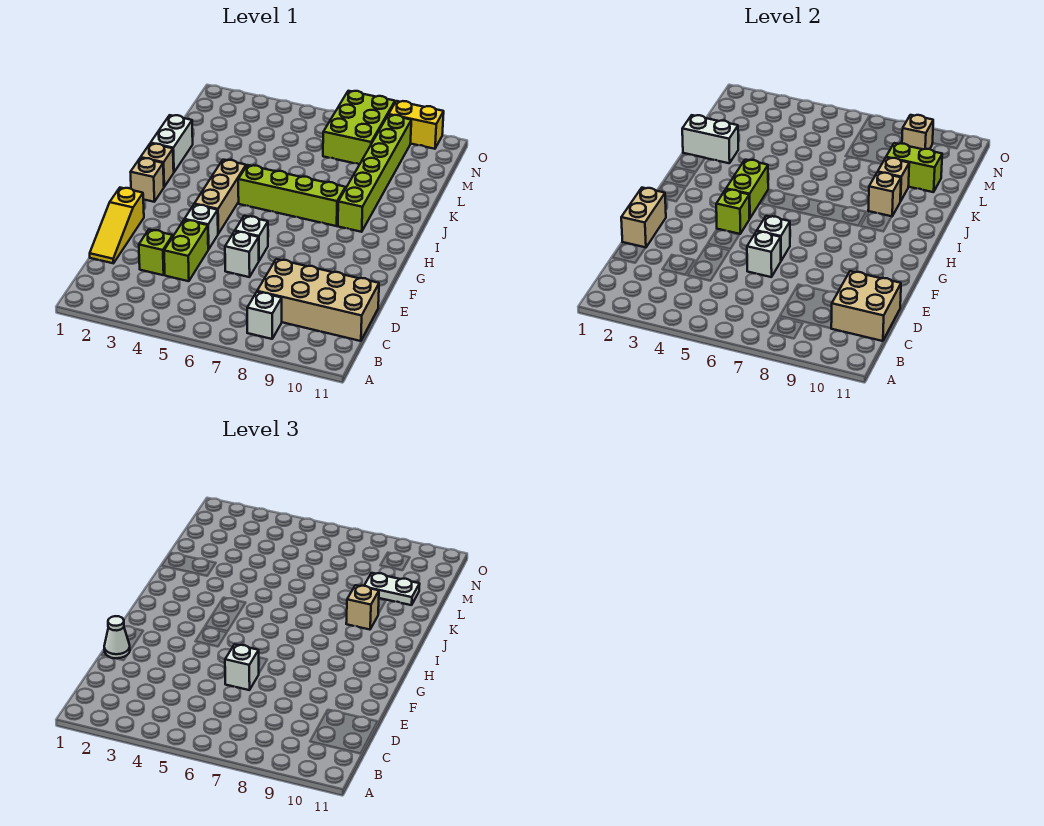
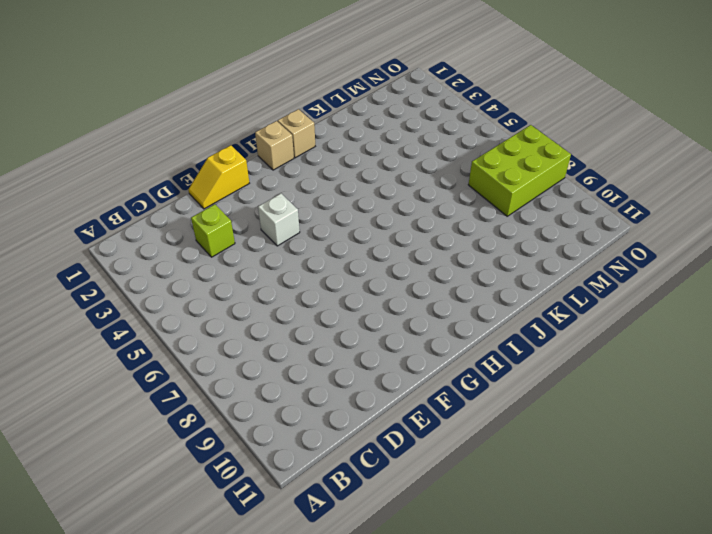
yellow slope E1:F1 level 1 top F -> yellow slope D1:F1 level 1 top F
none -> white brick B8 level 1
none -> tan brick C8:D11 level 1
none -> lime brick D4:E4 level 1
none -> white brick E6 level 1

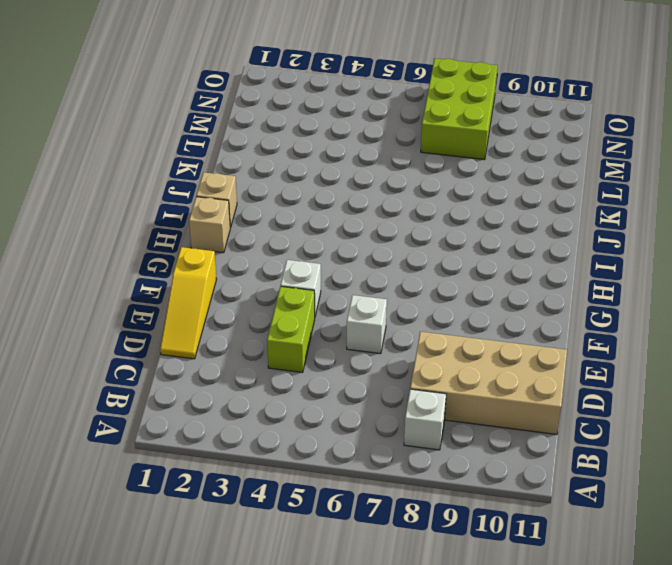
none -> lime brick D3 level 1
none -> white brick F6 level 1
none -> tan brick G4:I4 level 1
none -> lime brick I5:I8 level 1

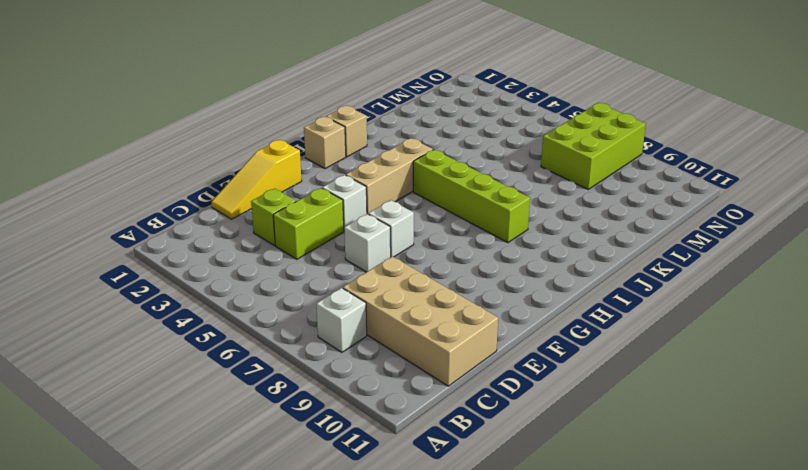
none -> lime brick I9:N9 level 1
none -> white brick J1:K1 level 1
none -> yellow brick O9:O10 level 1
none -> tan brick C10:D11 level 2

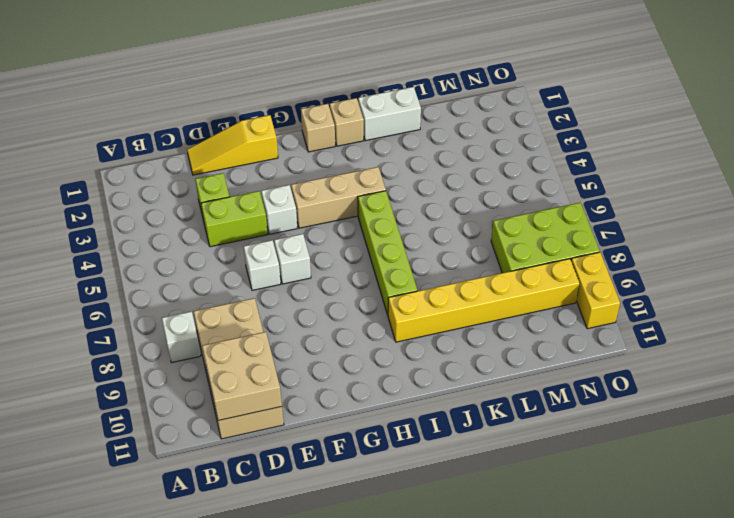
yellow brick I9:N9 level 1 -> lime brick I9:N9 level 1
none -> tan brick E1:F1 level 2
none -> white brick E6 level 2
none -> white brick F6 level 2
none -> lime brick G4 level 2

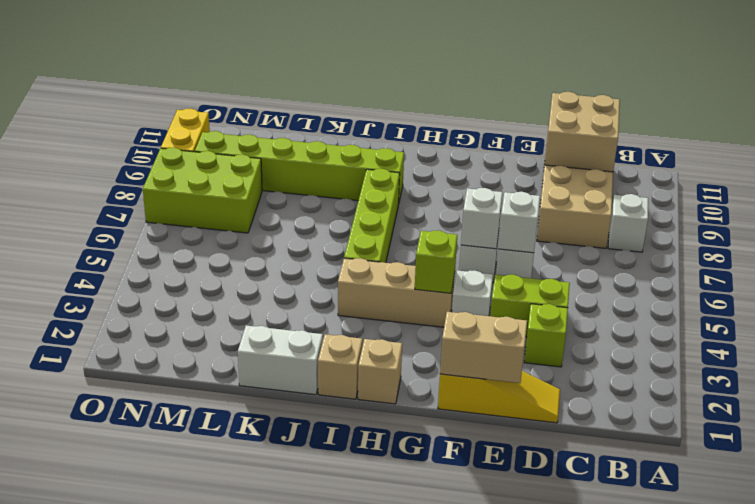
none -> lime brick H4:I4 level 2
none -> tan brick J9 level 2
none -> white brick K1:K2 level 2
none -> tan brick K9 level 2

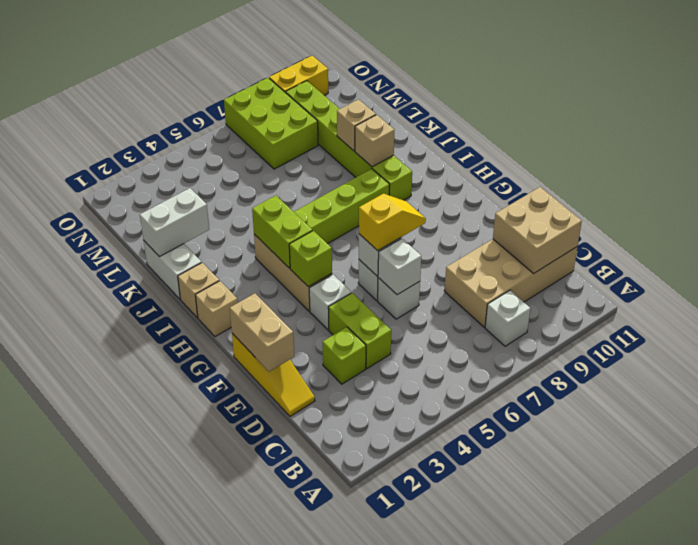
yellow slope F6:F7 level 3 top 6 -> none
none -> lime brick L9:L10 level 2
none -> tan brick N9 level 2
none -> white cone E1 level 3
none -> white brick E6 level 3

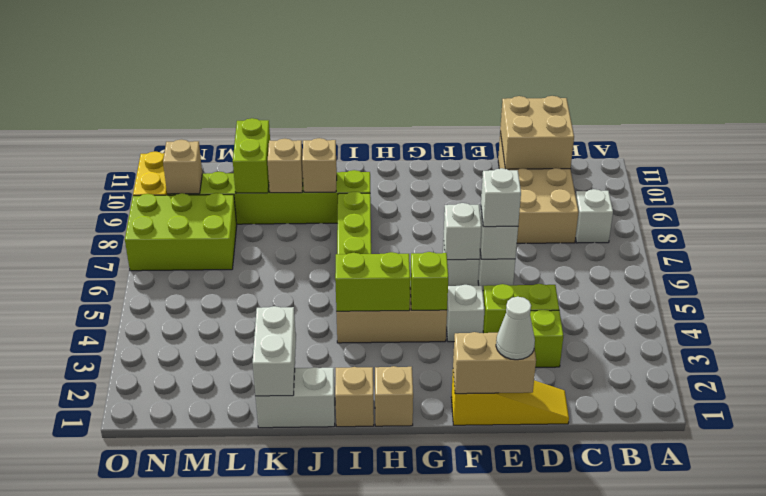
none -> tan brick J9 level 3
none -> white plate L9:L10 level 3

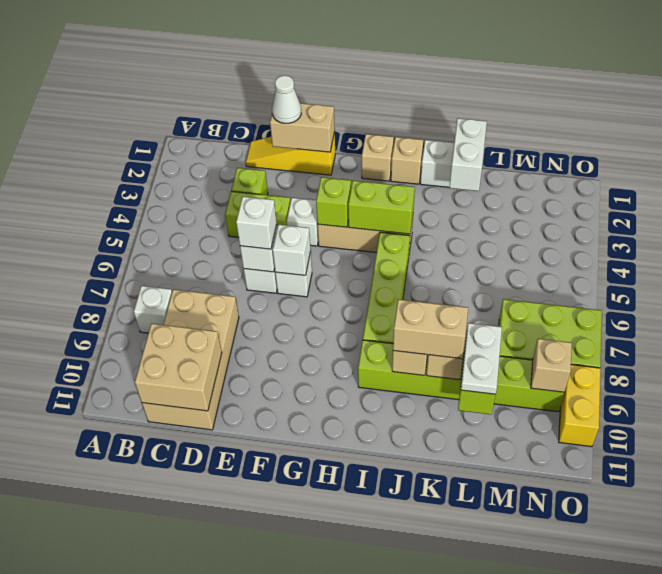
tan brick J9:K9 level 3 -> tan brick J9 level 3

